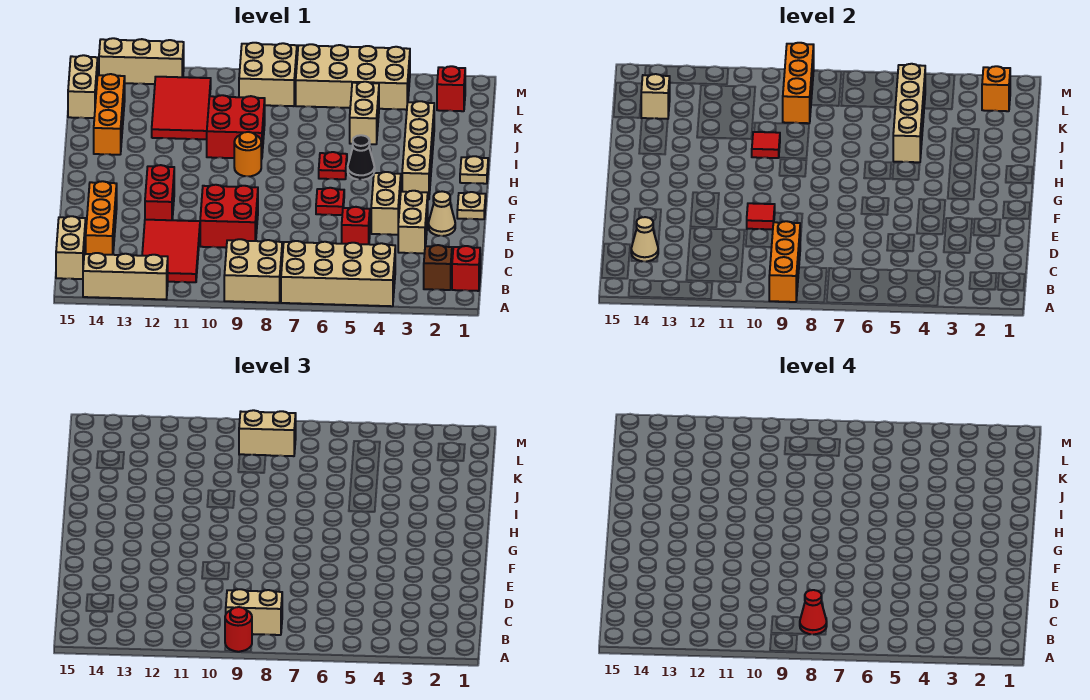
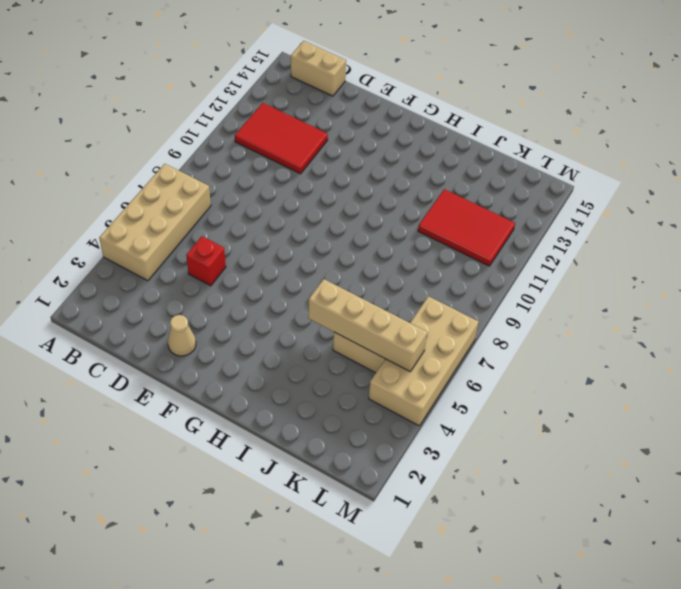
none -> tan brick A8:B9 level 1
none -> tan brick A12:A14 level 1
none -> red brick B1 level 1
none -> brown brick B2 level 1

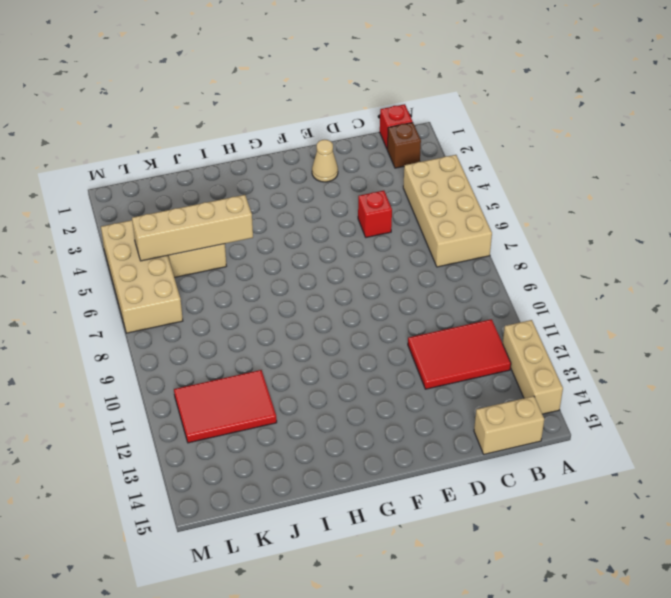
none -> tan brick A8:B9 level 1
none -> orange brick C14:E14 level 1
none -> tan brick D3:E3 level 1
none -> red brick D9:E10 level 1

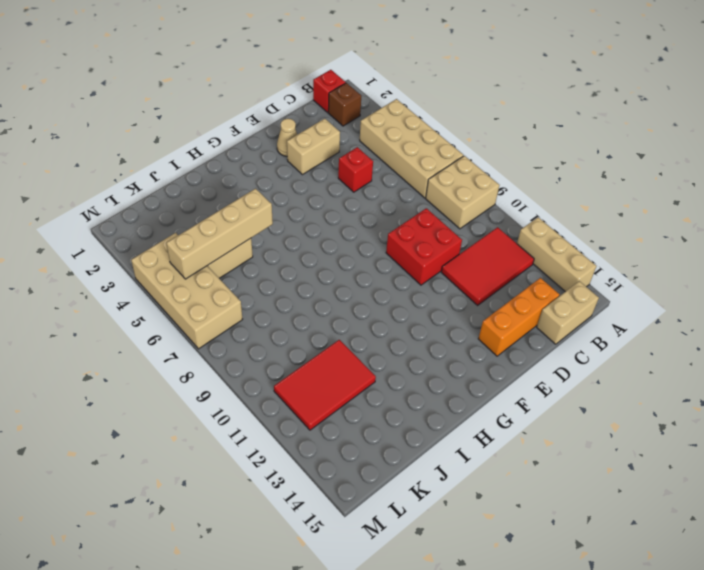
none -> tan brick E4:F4 level 1
none -> red brick E12:F12 level 1
none -> tan plate F1 level 1
none -> red plate F6 level 1

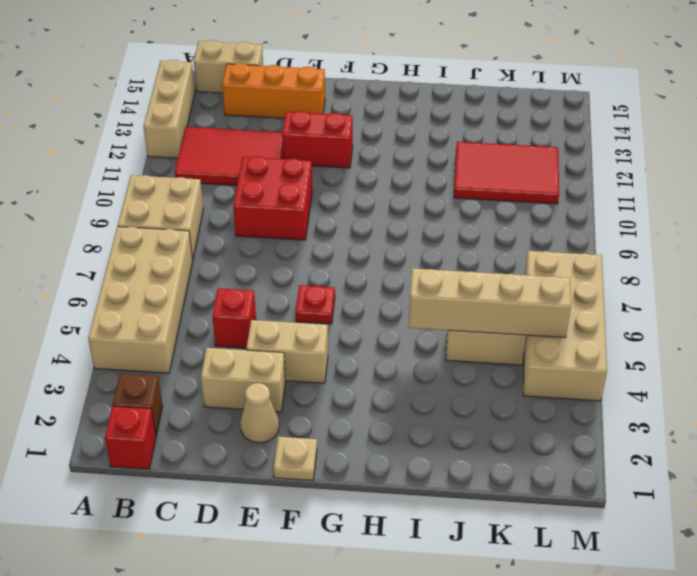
none -> tan brick G3:J3 level 1
none -> tan plate H1 level 1
none -> black cone H5 level 1
none -> red plate H6 level 1

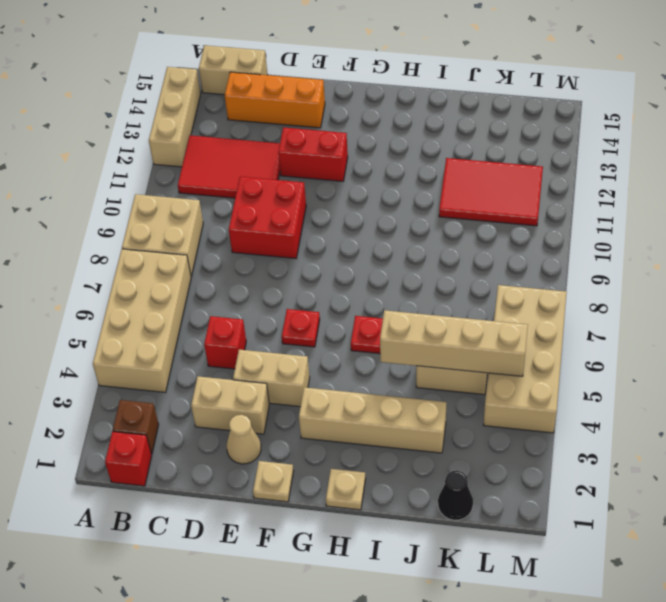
black cone K1 level 1 -> black cone H5 level 1
none -> orange round brick H9 level 1
none -> red brick I9:J10 level 1
none -> orange brick I14:K14 level 1
none -> tan brick K15:L15 level 1

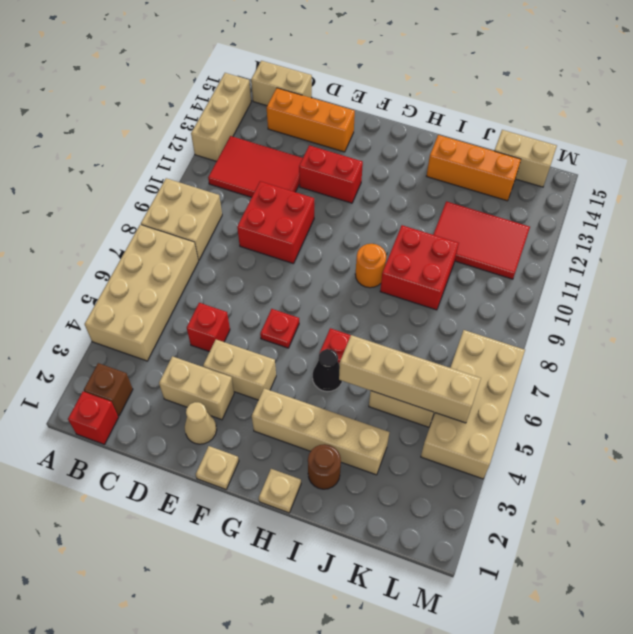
brown round brick I2 level 1 -> none
none -> red brick L2 level 1
none -> tan brick L8:M9 level 1
none -> tan brick M12:M14 level 1
none -> orange brick A9:C9 level 2

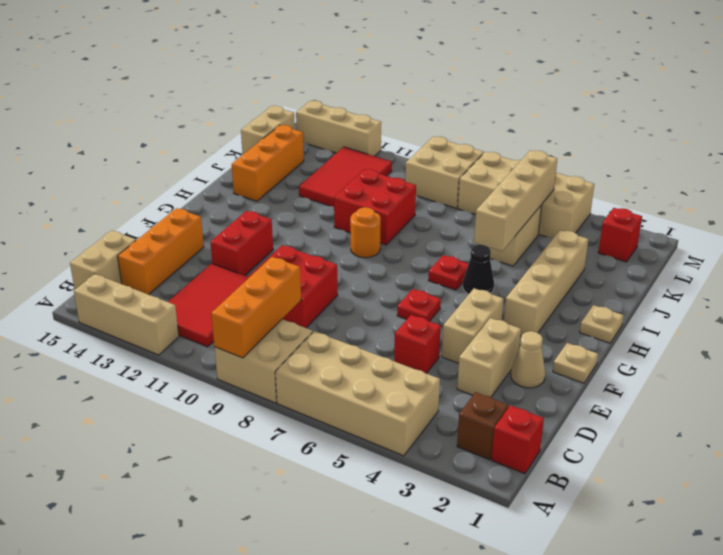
none -> tan cone C14 level 2
none -> red tile E10 level 2
none -> red tile I10 level 2
none -> orange brick K9:M9 level 2

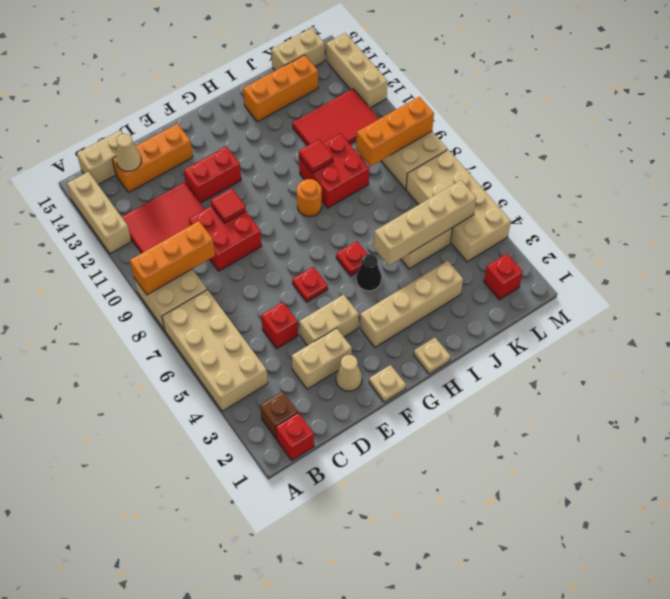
none -> tan brick K14 level 2
none -> orange brick L2 level 2
none -> red round brick A9 level 3
none -> tan brick B8:B9 level 3

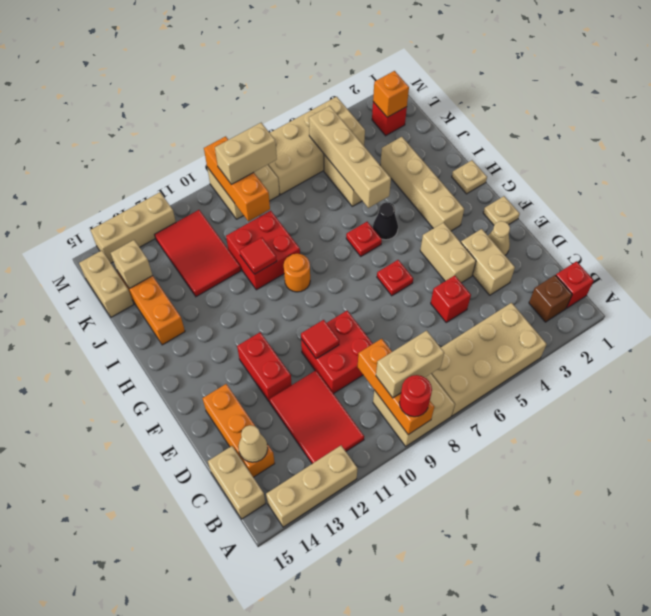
none -> red cone B8 level 4

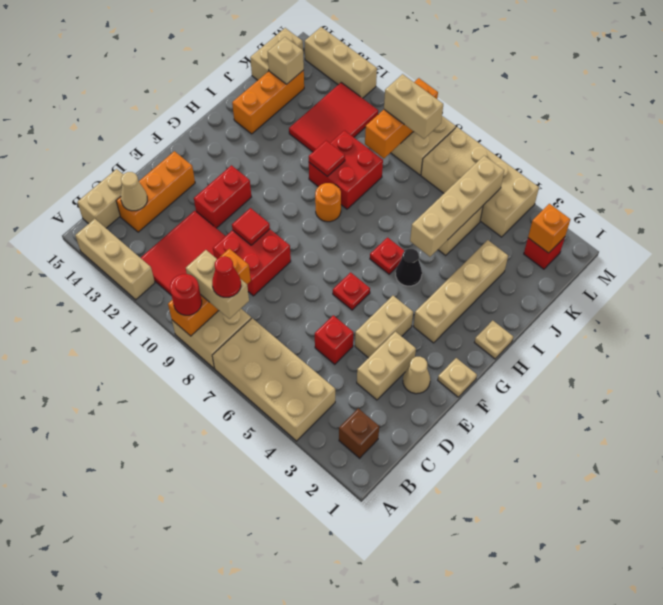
none -> red brick B1 level 1

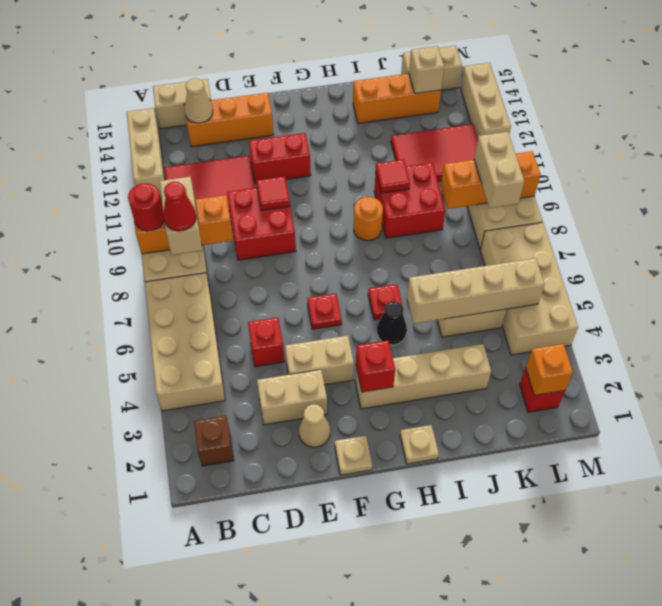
red brick G3 level 2 -> red brick B1 level 1

